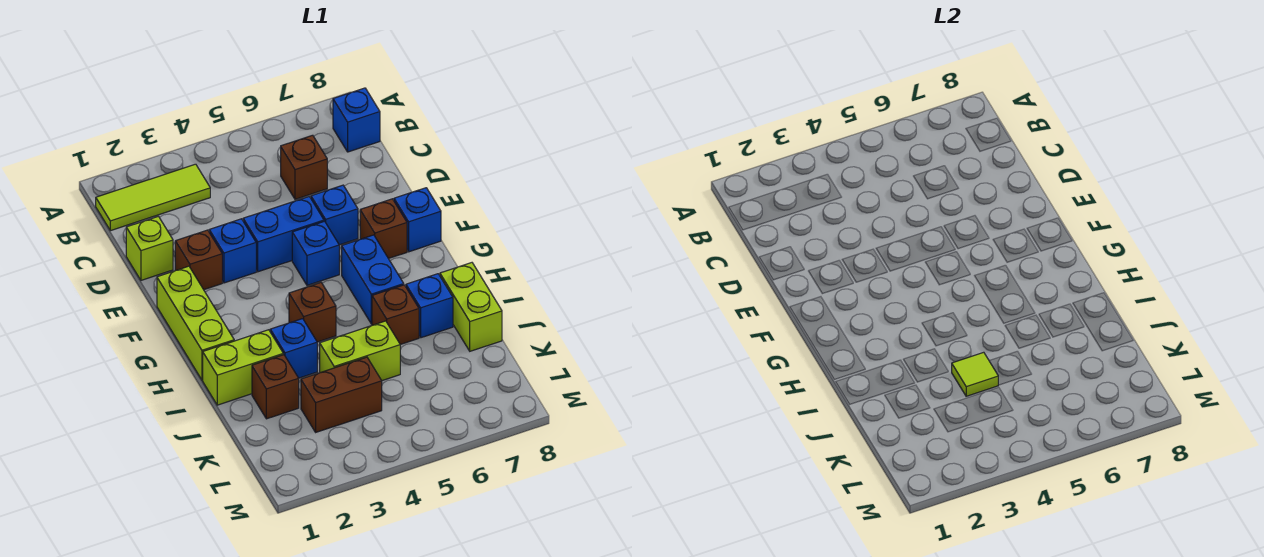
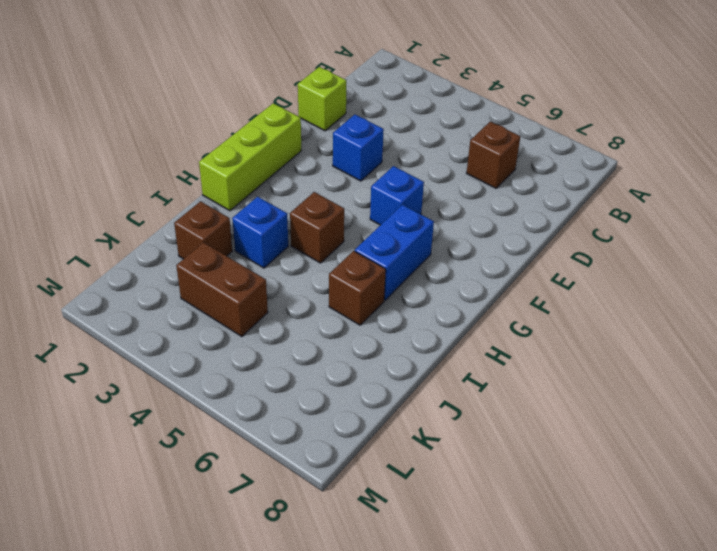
none -> lime tile B1:B3 level 1
none -> blue brick B8 level 1
none -> brown brick E2 level 1

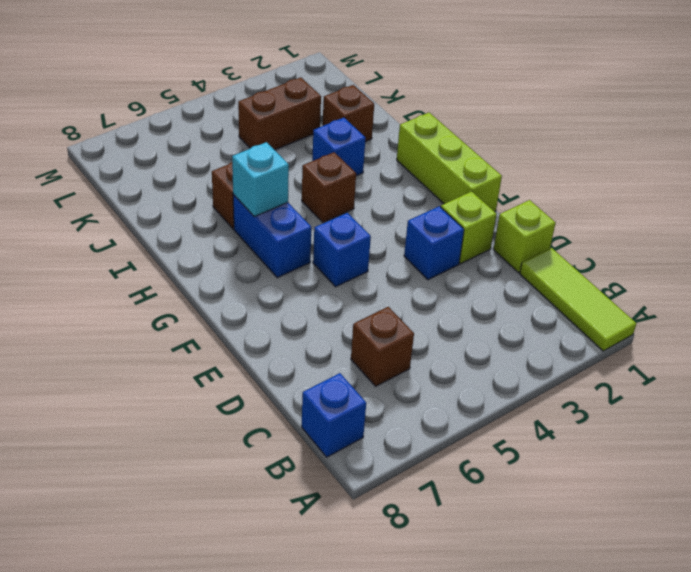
lime tile A1:C1 level 1 -> lime tile B1:B3 level 1
lime brick E2 level 1 -> brown brick E2 level 1
cyan brick H6 level 2 -> none
none -> blue brick E4:E5 level 1
none -> blue brick E6 level 1
none -> brown brick F7 level 1

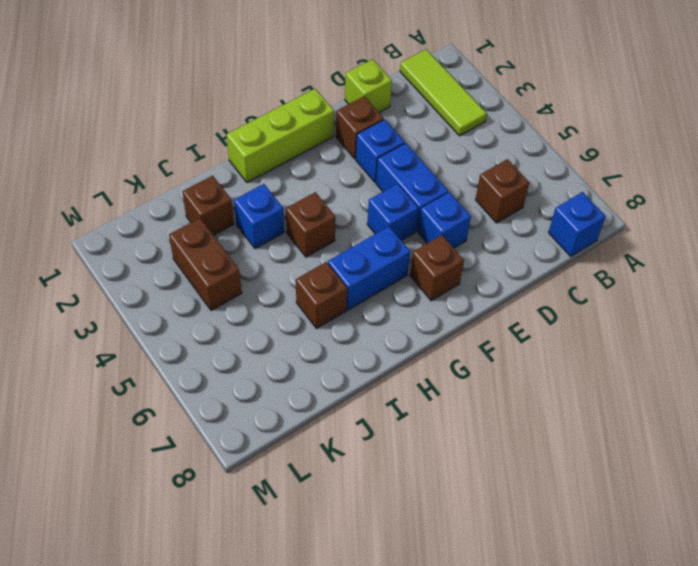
none -> blue brick F8 level 1
none -> lime brick I1:I2 level 1
none -> blue brick I7 level 1

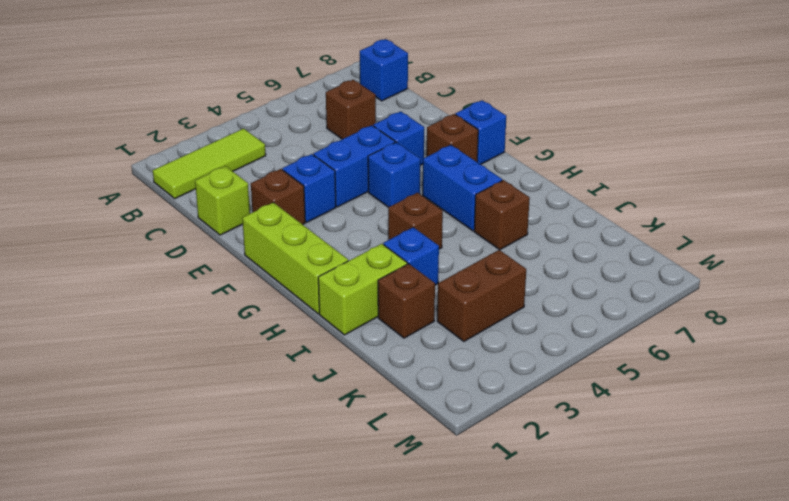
none -> blue brick I7 level 1
none -> lime brick I8:J8 level 1
none -> lime brick J4:J5 level 1

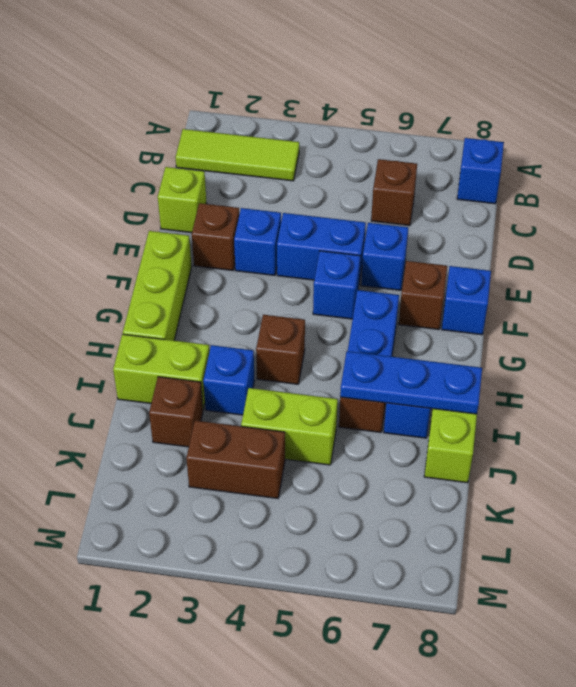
blue plate I6:I8 level 2 -> none
none -> lime tile J4 level 2

